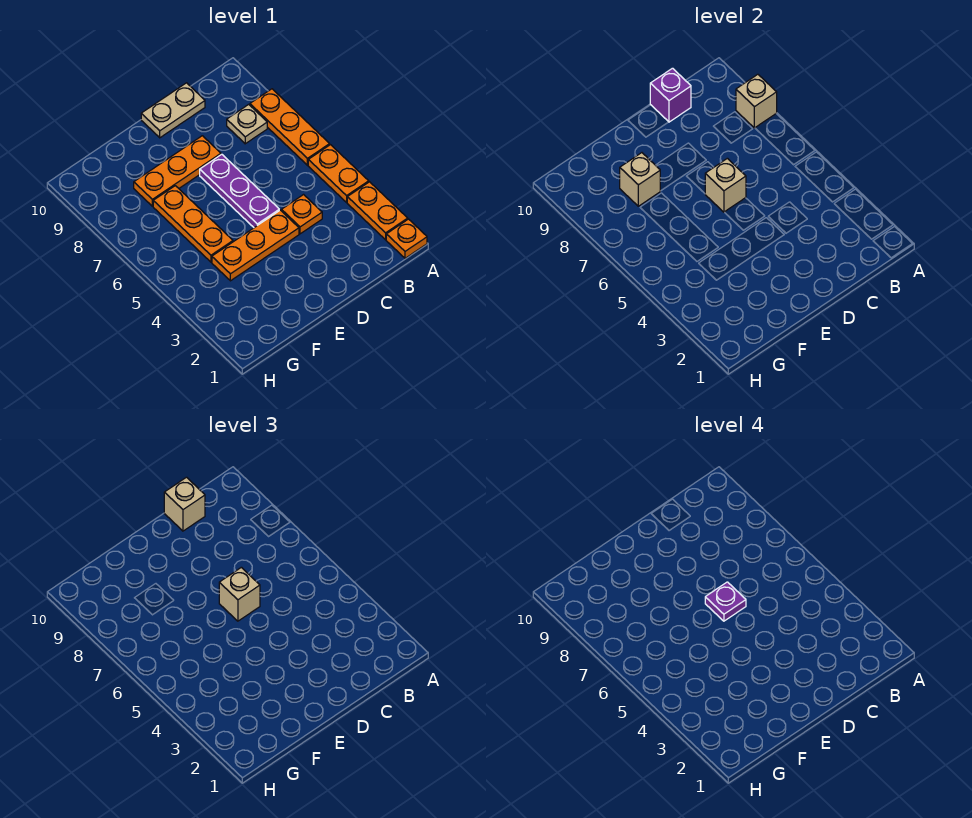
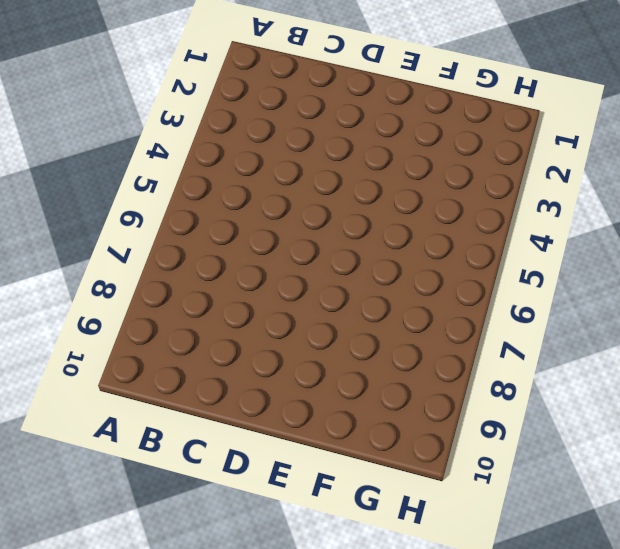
none -> orange plate A1 level 1
none -> orange plate A2:A3 level 1
none -> orange plate A4:A5 level 1

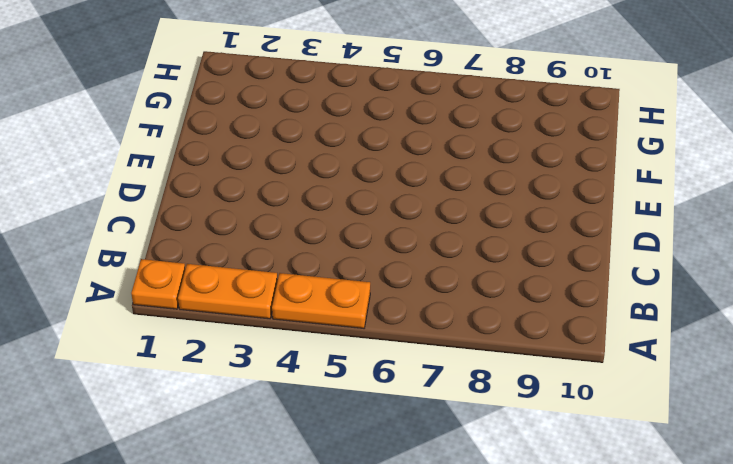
none -> orange plate A6:A8 level 1
none -> tan plate B8 level 1
none -> orange plate C4 level 1

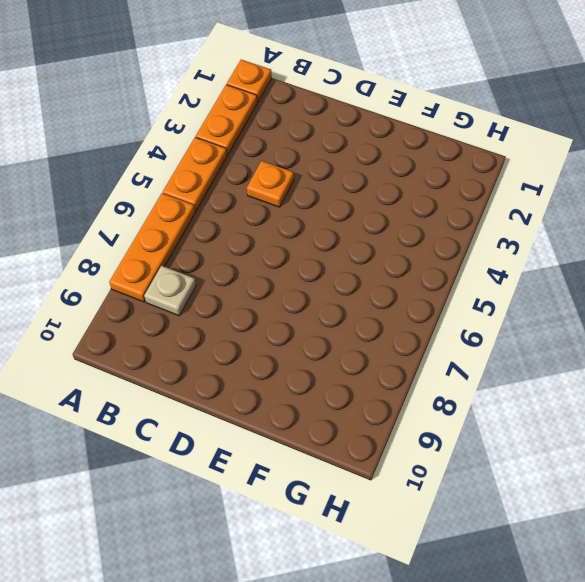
none -> tan plate C10:D10 level 1
none -> orange plate D4:F4 level 1
none -> purple plate D5:D7 level 1

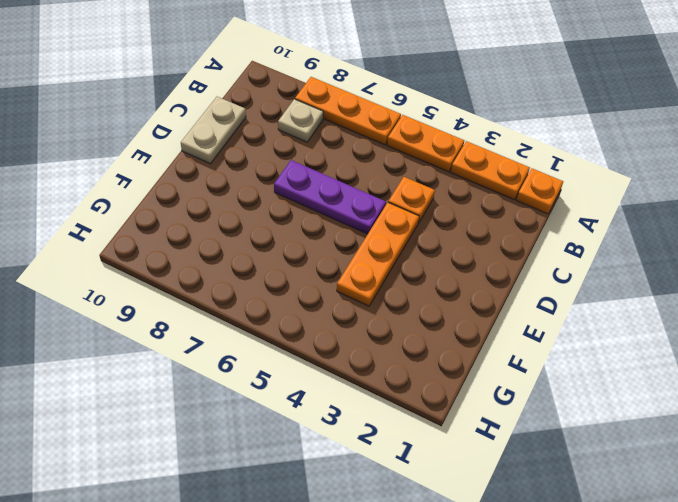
none -> orange plate D8:F8 level 1
none -> orange plate F5:F7 level 1
none -> tan brick A8 level 2

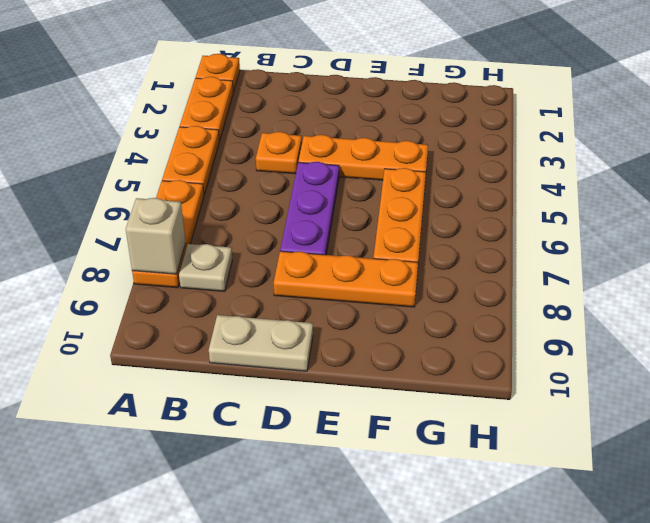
none -> purple brick C10 level 2
none -> tan brick D6 level 2
none -> tan brick F8 level 2

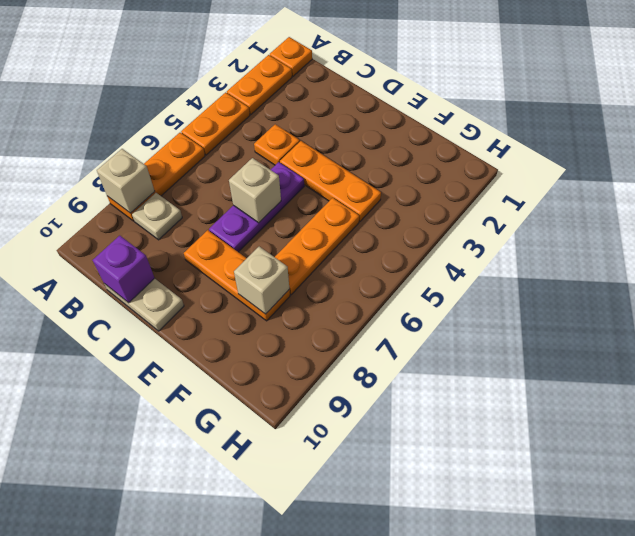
none -> tan brick C10 level 3
none -> tan brick D6 level 3
none -> purple plate D6 level 4

